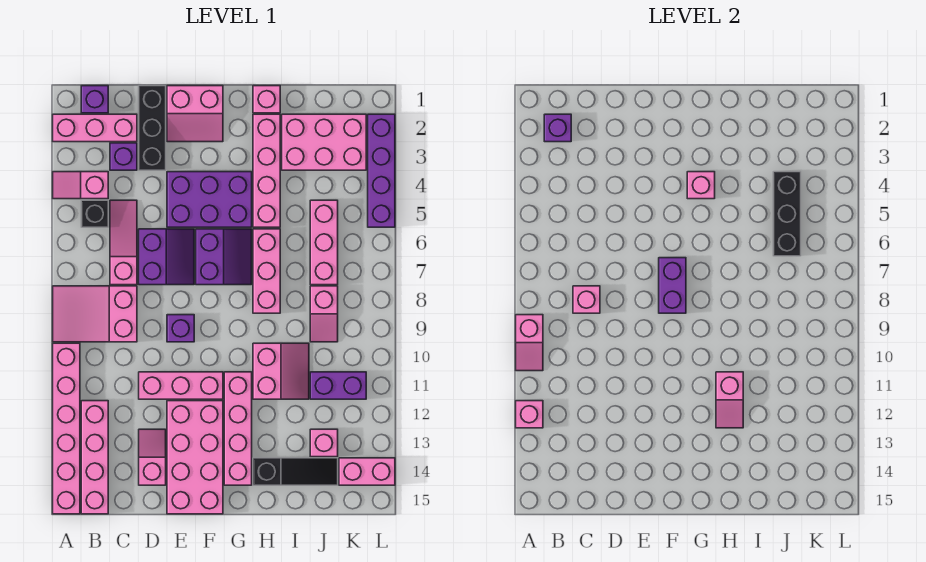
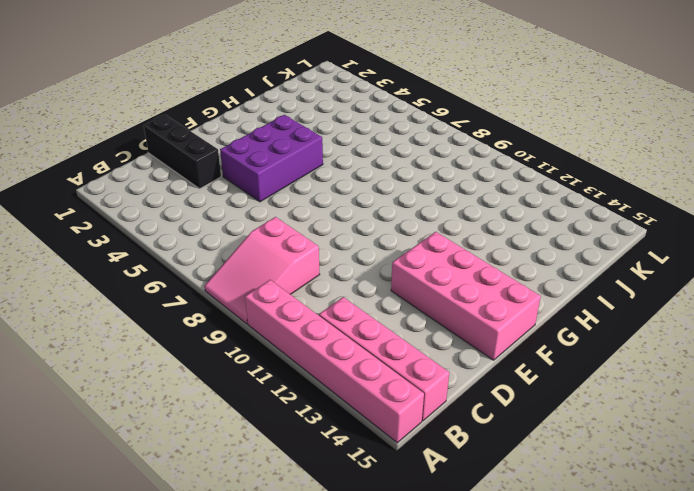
none -> pink brick A2:C2 level 1
none -> pink slope A4:B4 level 1 top B
none -> purple brick B1 level 1
none -> black brick B5 level 1

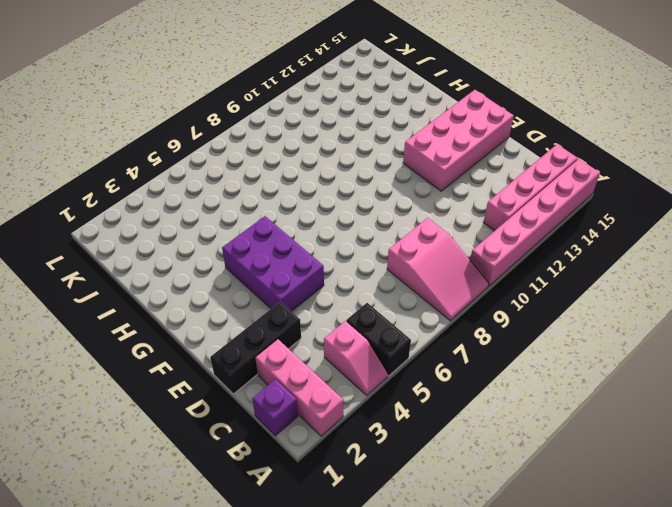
black brick A5:B5 level 1 -> black brick B5 level 1
none -> purple brick C3 level 1
none -> pink slope C5:C7 level 1 top 7
none -> purple slope D6:E7 level 1 top D
none -> pink brick D11:F11 level 1

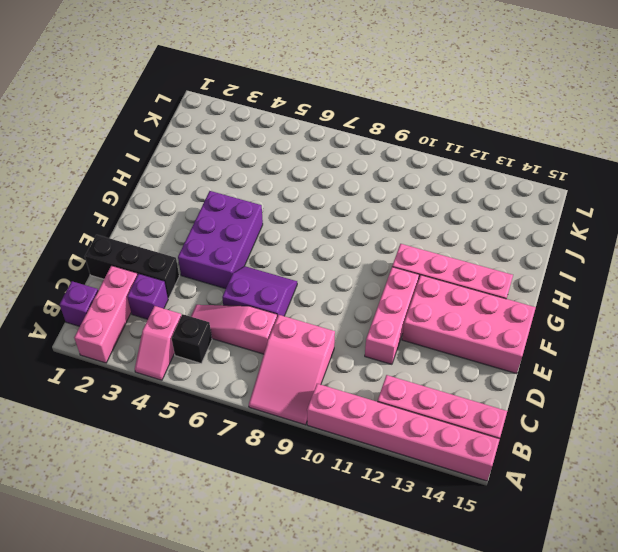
none -> pink slope D13:D14 level 1 top 14
none -> pink slope E1:F2 level 1 top 1
none -> purple brick E9 level 1
none -> purple slope F6:G7 level 1 top F

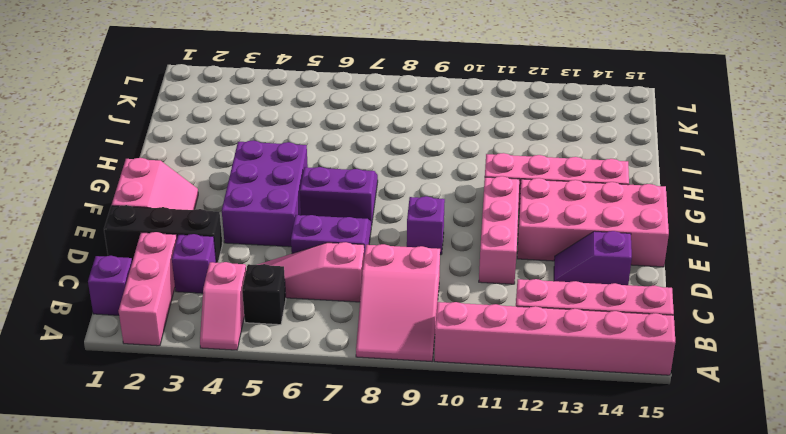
purple slope D13:D14 level 1 top 14 -> pink slope D13:D14 level 1 top 14
none -> pink brick H1 level 1
none -> pink brick H2:H5 level 1
none -> pink brick H6:H8 level 1
none -> pink slope H10:I11 level 1 top H

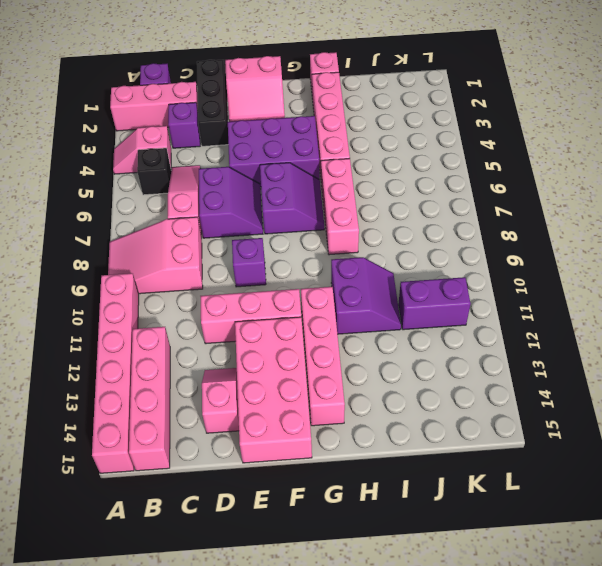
purple slope H10:I11 level 1 top H -> pink slope H10:I11 level 1 top H
none -> black slope H14:J14 level 1 top H
none -> pink brick I2:K3 level 1
none -> pink brick J5:J7 level 1
none -> pink slope J8:J9 level 1 top 8

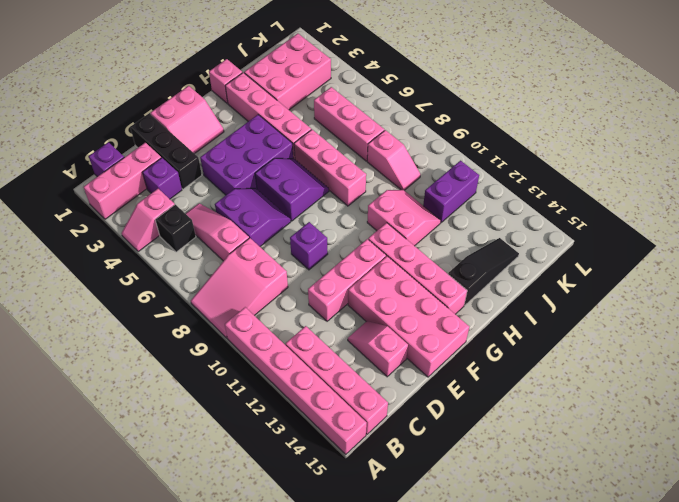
none -> pink brick J13 level 1
none -> pink brick K14:L14 level 1
none -> purple brick L2:L5 level 1
none -> pink slope A9:A10 level 2 top 9

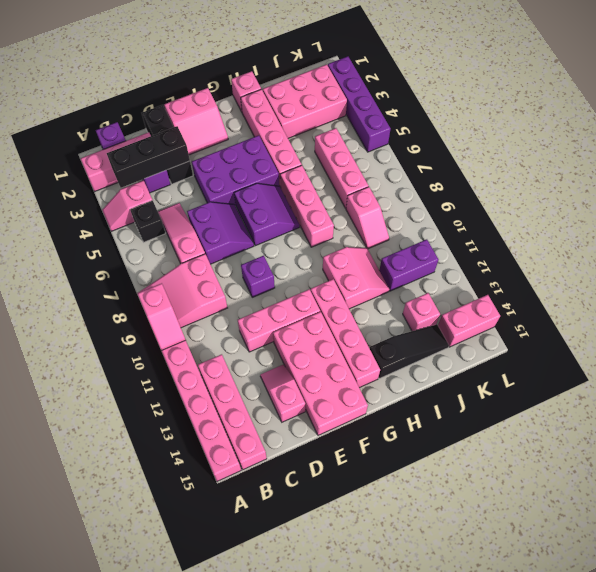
black brick B3:D3 level 2 -> black brick J4:J6 level 2
none -> pink brick A12 level 2
none -> purple brick B2 level 2
none -> pink brick C8 level 2
none -> purple brick F7:F8 level 2

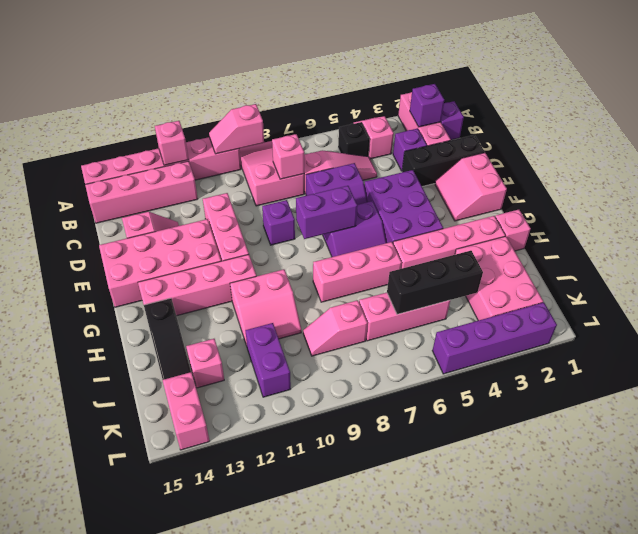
none -> pink brick G4 level 2
none -> pink slope H11:H12 level 2 top 11

